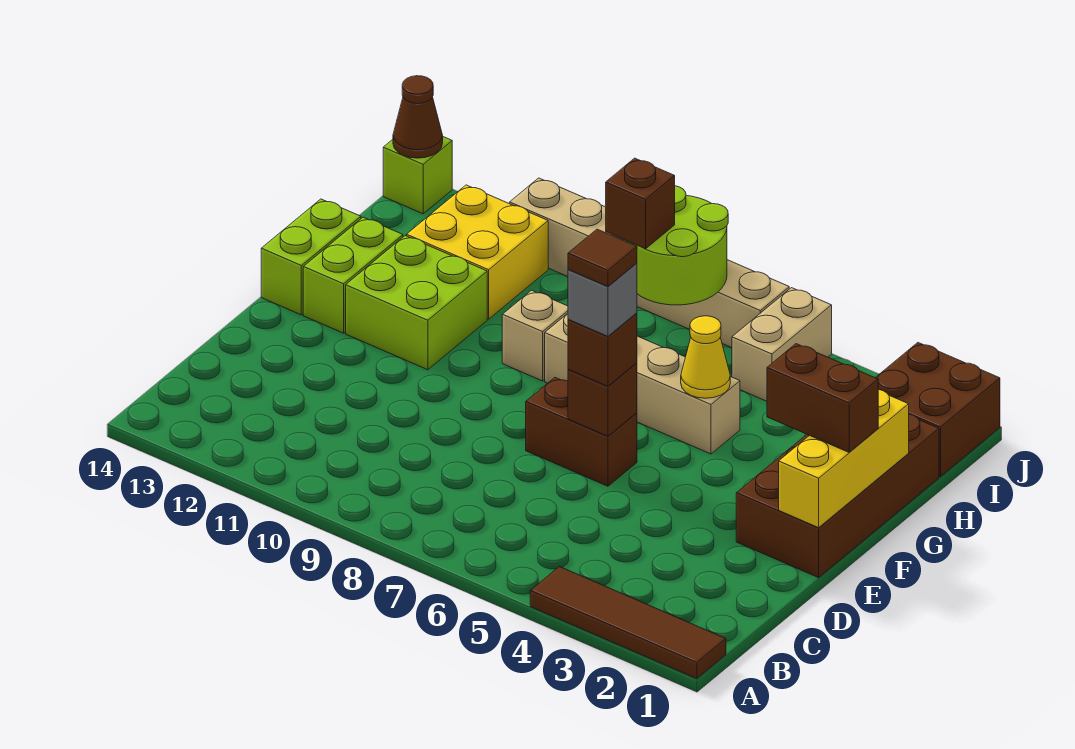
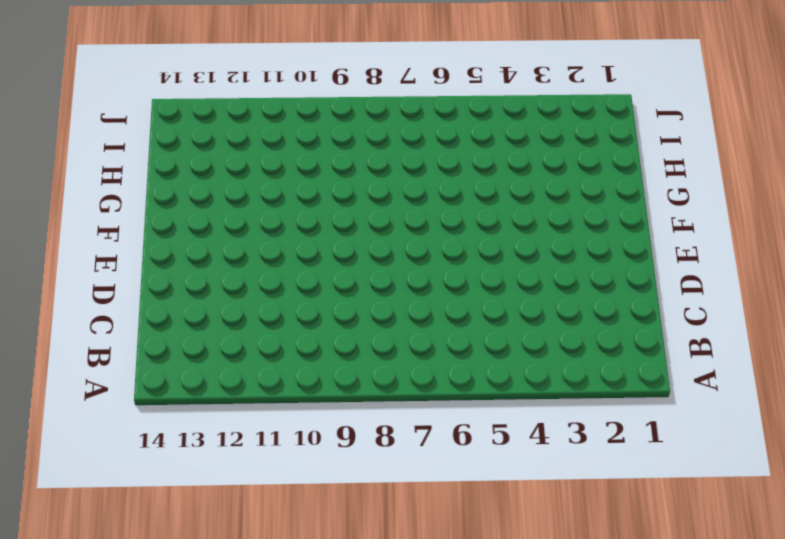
none -> brown tile A1:A4 level 1
none -> brown brick E1:H2 level 1
none -> brown brick E6:E7 level 1

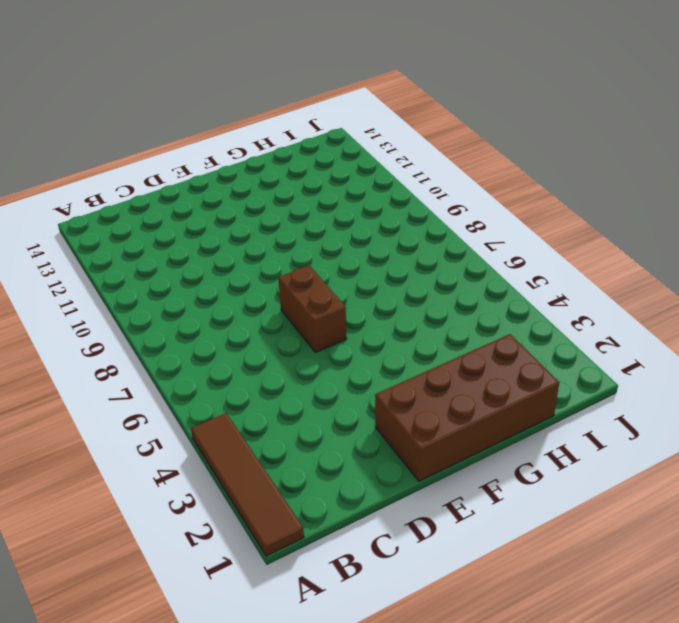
none -> lime brick F11:G12 level 1
none -> lime brick F13:G13 level 1
none -> lime brick F14:G14 level 1

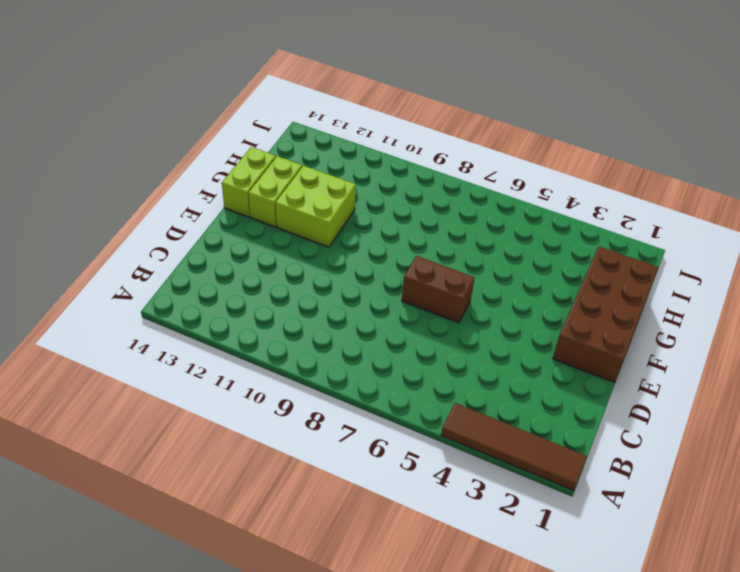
none -> tan brick G5:G8 level 1
none -> tan brick G9 level 1
none -> yellow brick H11:I12 level 1

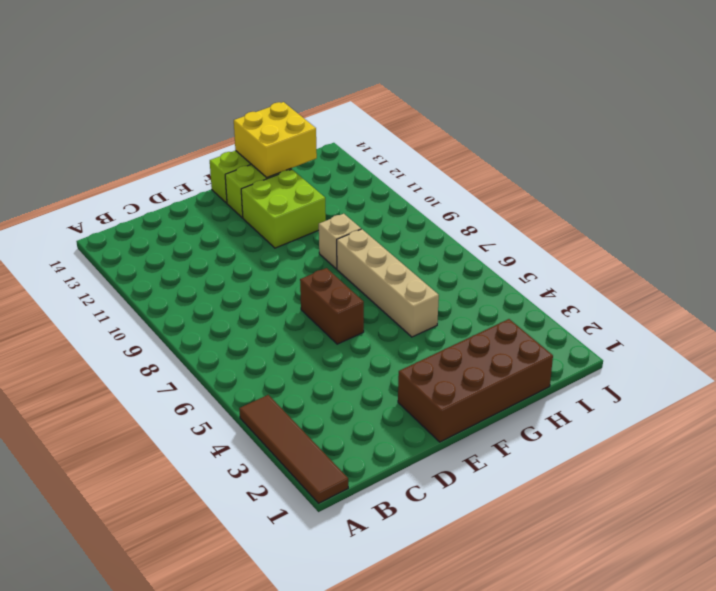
yellow brick G13:H14 level 2 -> yellow brick H11:I12 level 1
none -> brown brick I1:J2 level 1
none -> tan brick I5:J5 level 1
none -> tan brick J6:J11 level 1

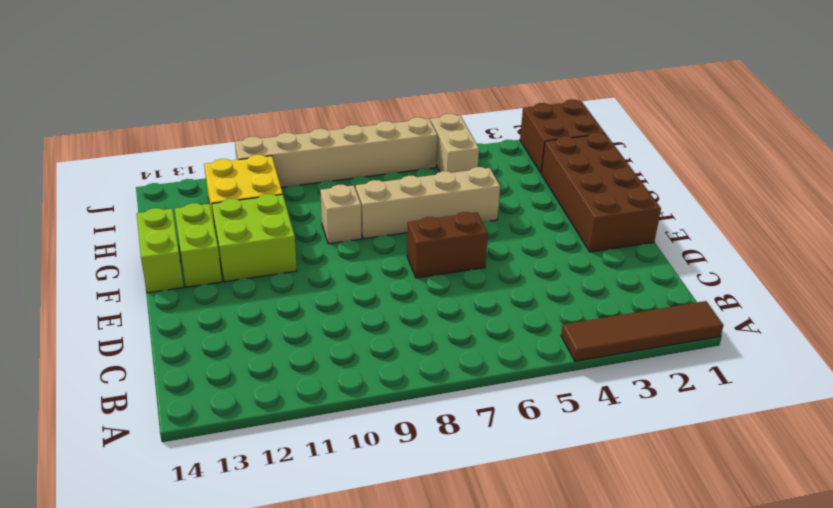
none -> lime brick J14 level 1
none -> yellow brick E1:G1 level 2
none -> brown brick E6 level 2

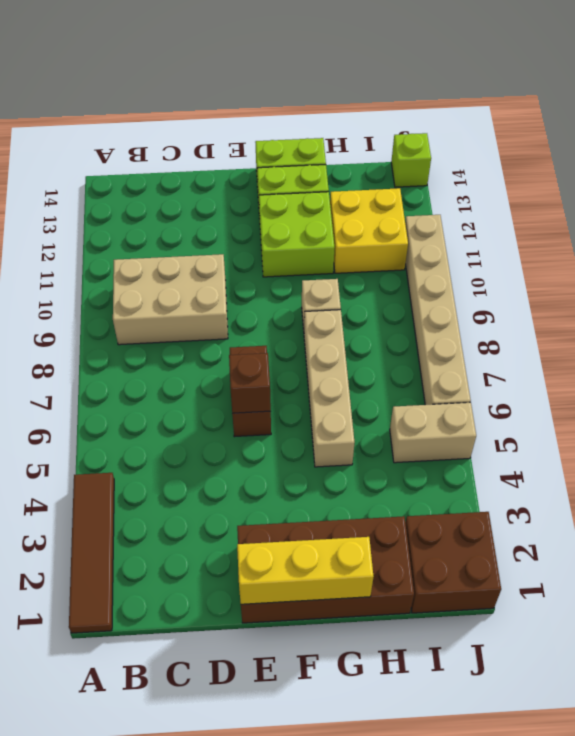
tan brick B9:D10 level 1 -> none
none -> yellow cone G5 level 2
none -> lime round brick I7:J8 level 2
none -> brown cone J14 level 2

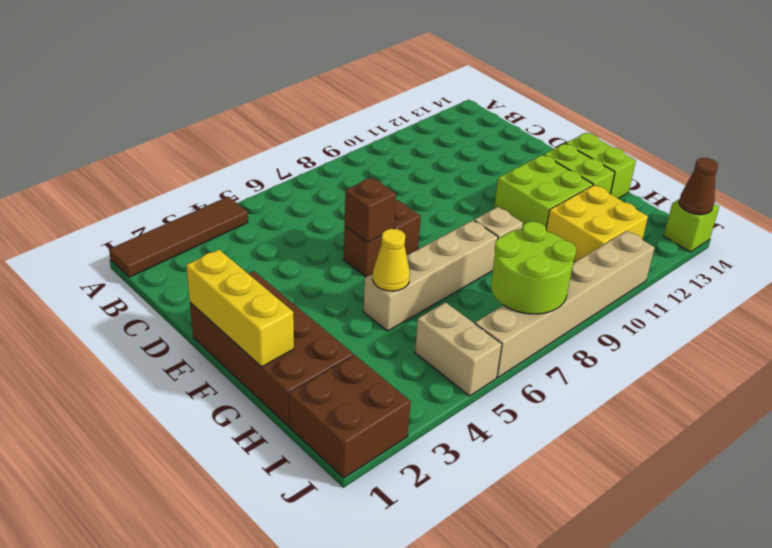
none -> brown brick E6 level 3
none -> brown brick F1:F2 level 3
none -> brown brick I8 level 3

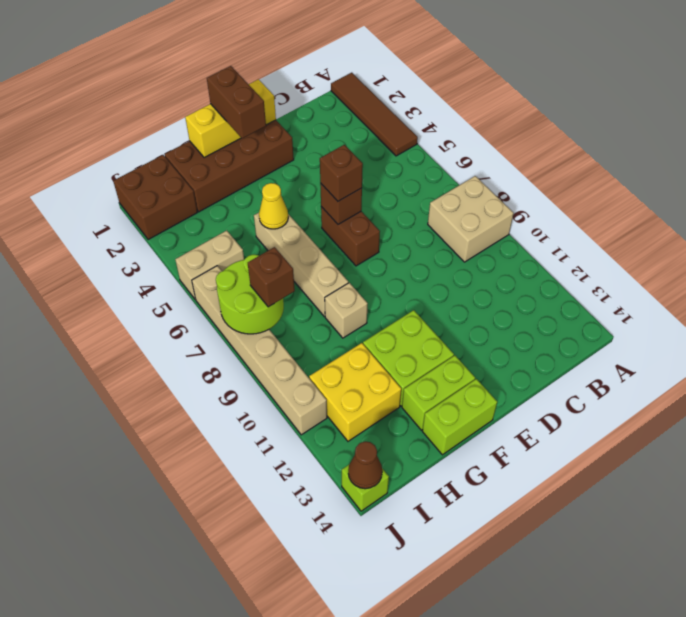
tan brick A8:B9 level 1 -> none
none -> grey brick E6 level 4
none -> brown tile E6 level 5

